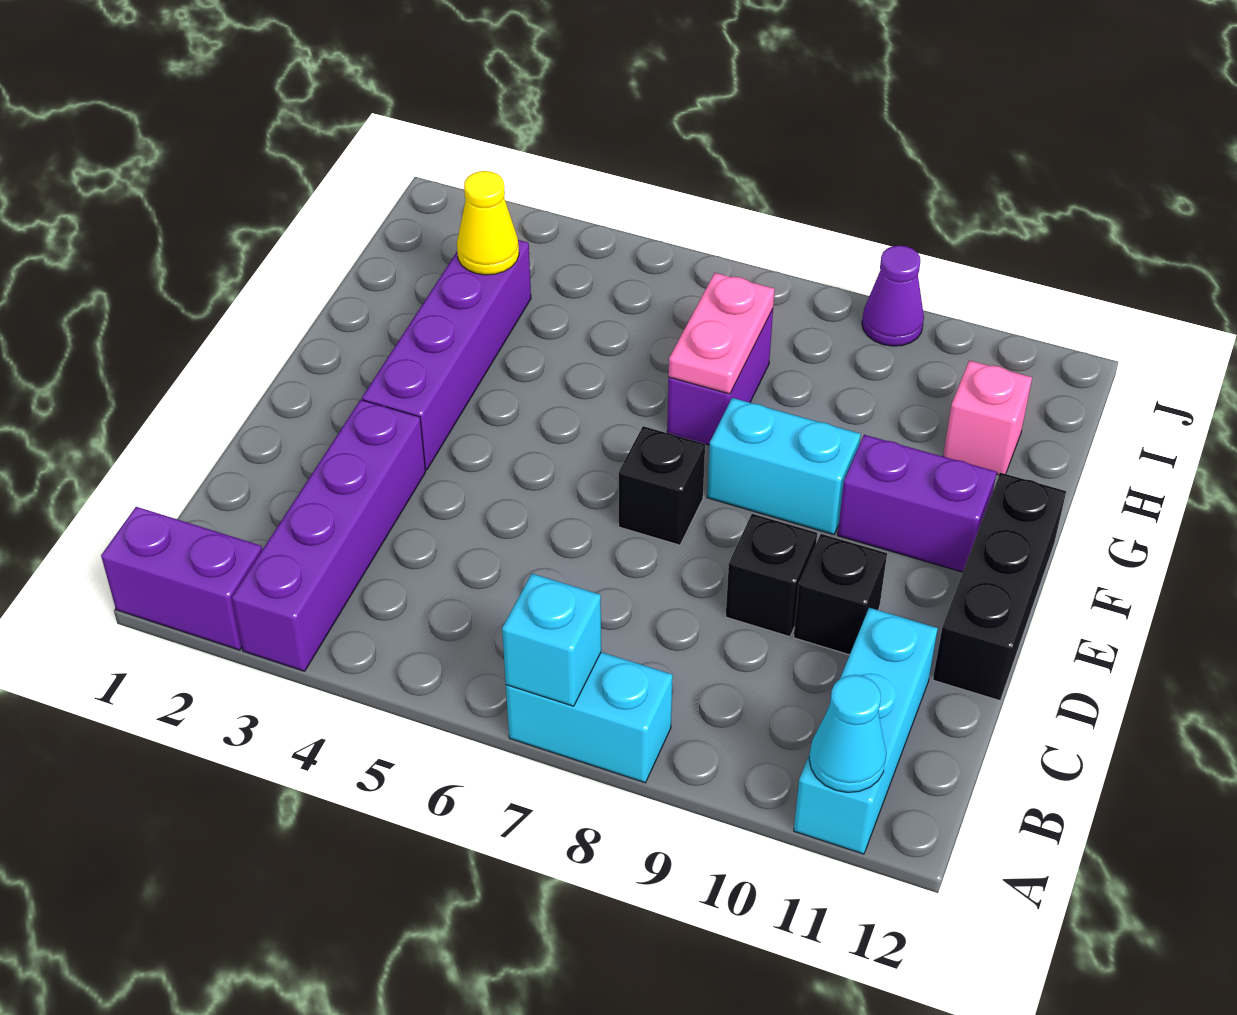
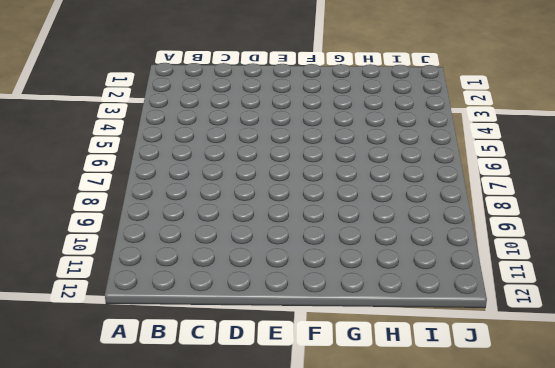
none -> purple brick A1:A2 level 1
none -> purple brick A3:D3 level 1
none -> cyan brick A7:A8 level 1

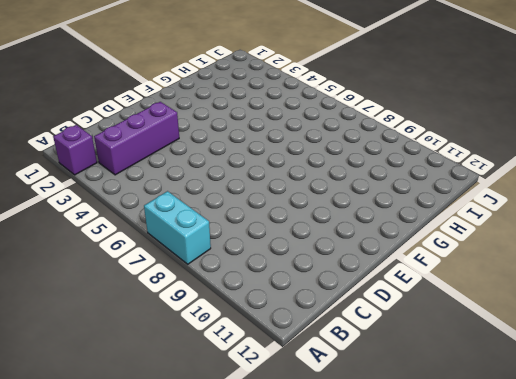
purple brick A2 level 1 -> purple brick A1:A2 level 1
purple brick B3:D3 level 1 -> purple brick A3:D3 level 1
none -> cyan brick A11:C11 level 1
none -> black brick D9 level 1
none -> black brick D10 level 1

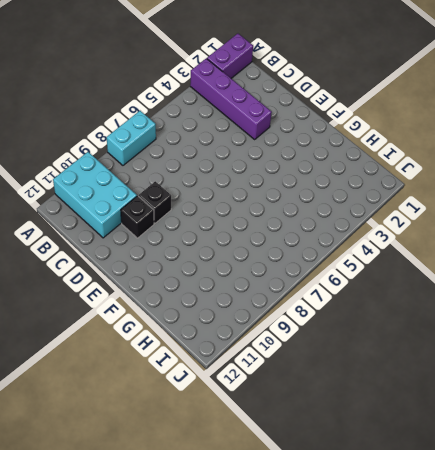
cyan brick A10:C11 level 1 -> cyan brick A11:C11 level 1
none -> black brick D12:F12 level 1
none -> purple brick E3:H3 level 1
none -> black brick E7 level 1

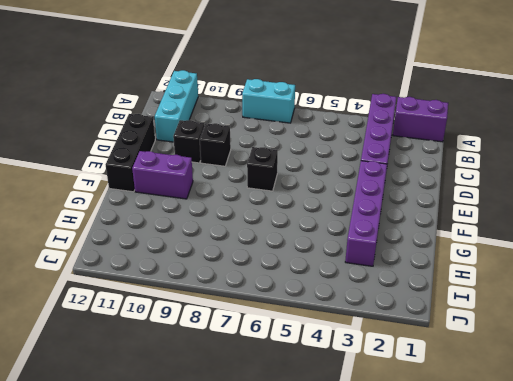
none -> cyan brick F8:F9 level 1
none -> purple brick G7:H7 level 1
none -> pink brick H11 level 1

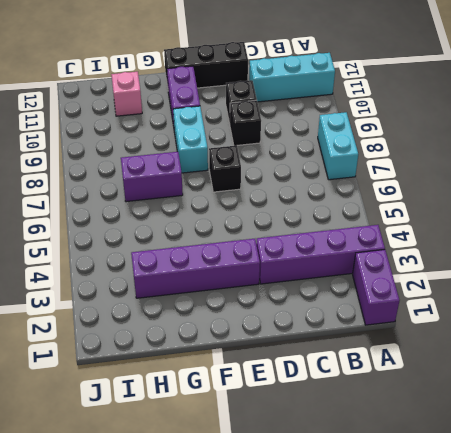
none -> purple cone J9 level 1
none -> cyan brick A7 level 2
none -> cyan cone A11 level 2

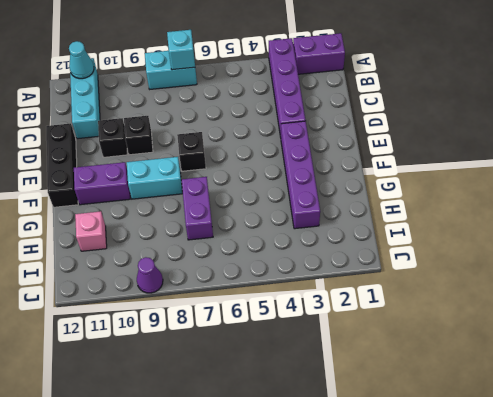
none -> pink plate G7:H7 level 2
none -> yellow cone H3 level 2

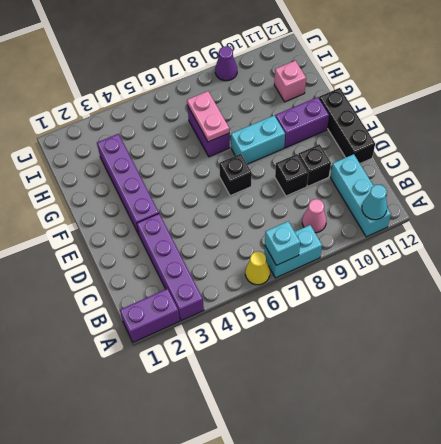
yellow cone A6 level 1 -> yellow cone H3 level 2
pink cone B9 level 1 -> none

